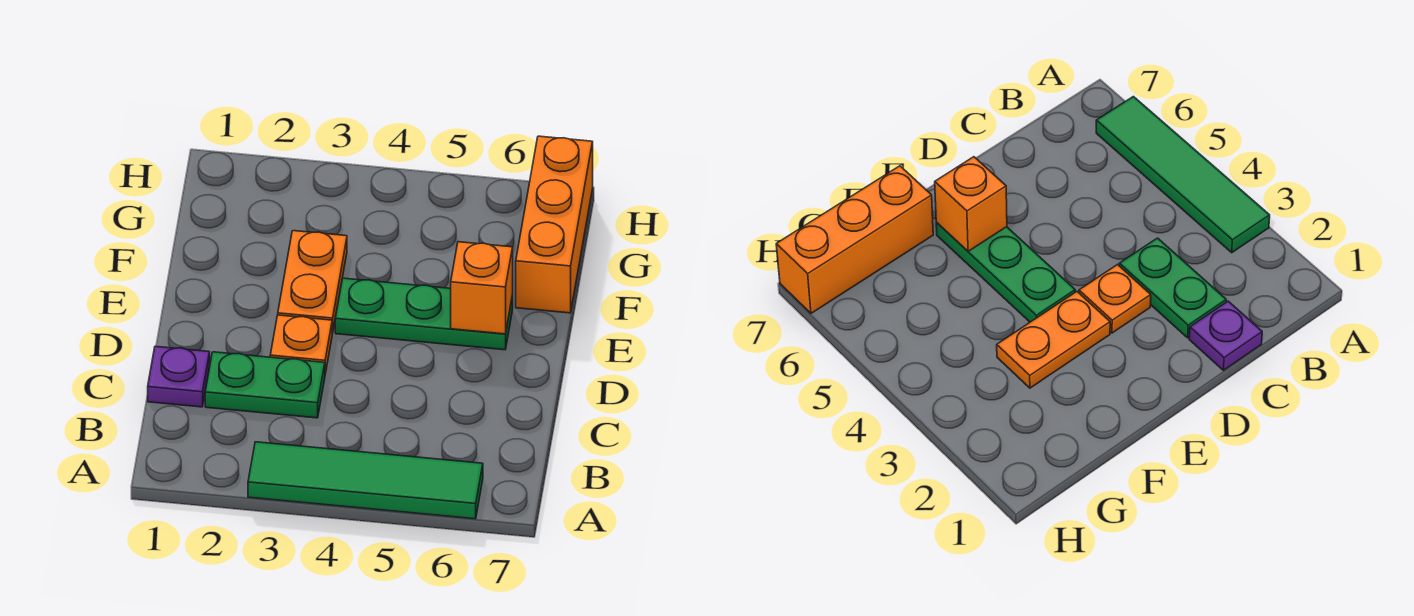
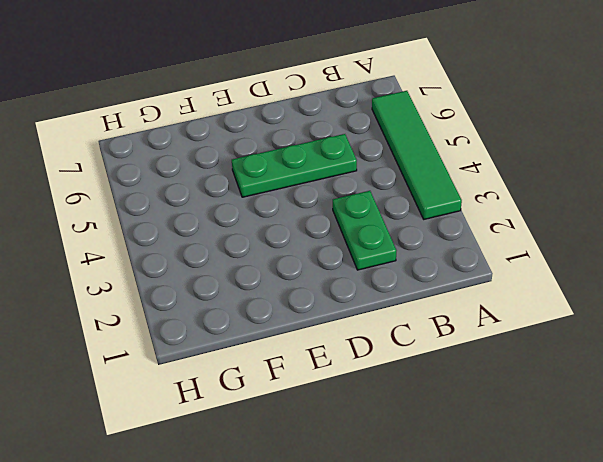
green plate C5:E5 level 1 -> green plate E4:E6 level 1
none -> purple plate C1 level 1
none -> orange plate D3 level 1

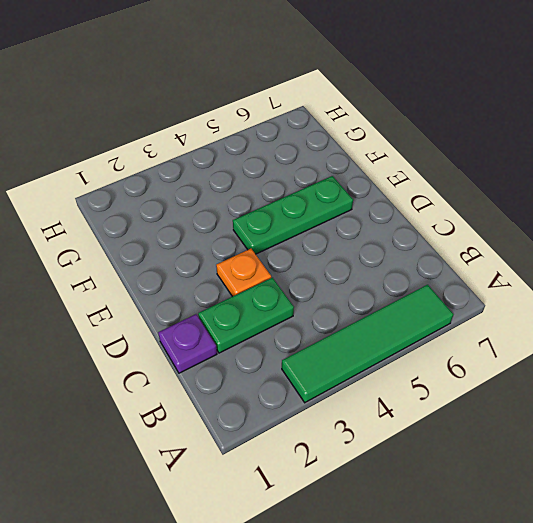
none -> orange plate E3:F3 level 1
none -> orange brick F7:H7 level 1

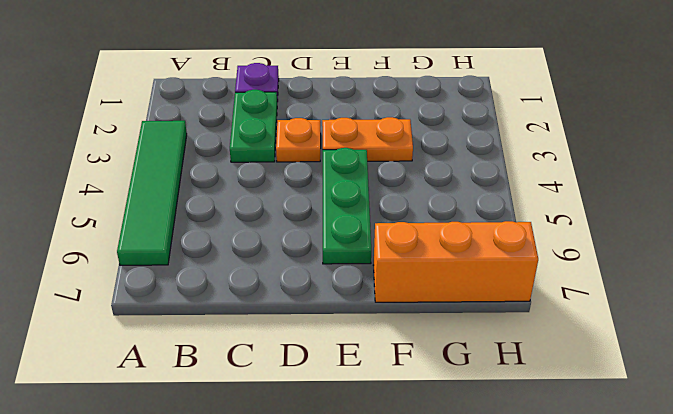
none -> orange brick E6 level 2

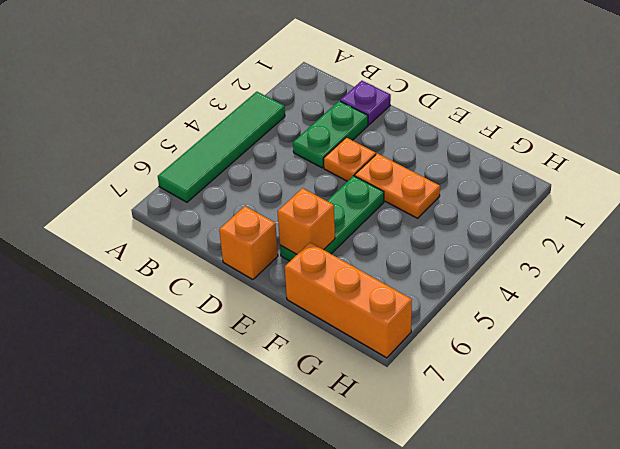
orange brick D7 level 1 -> none

